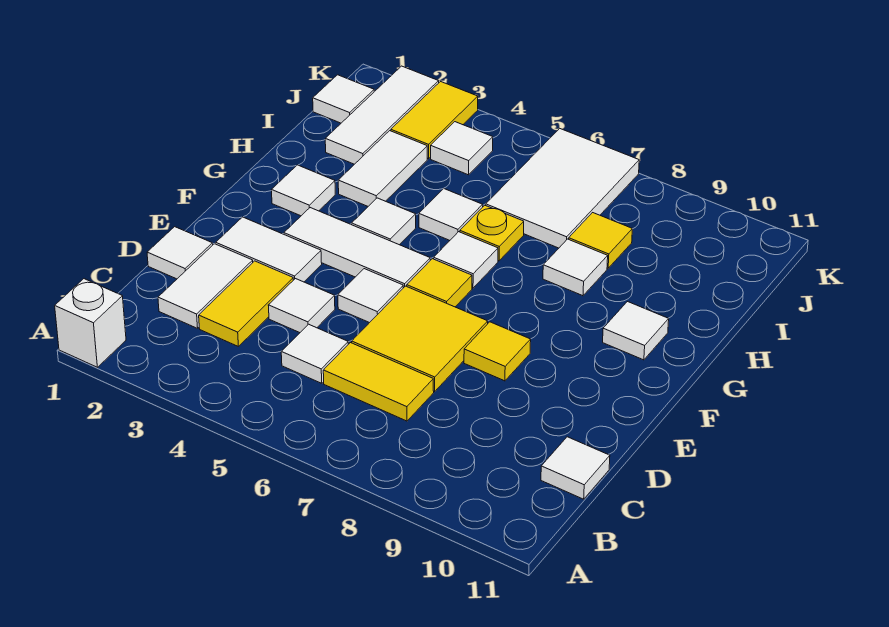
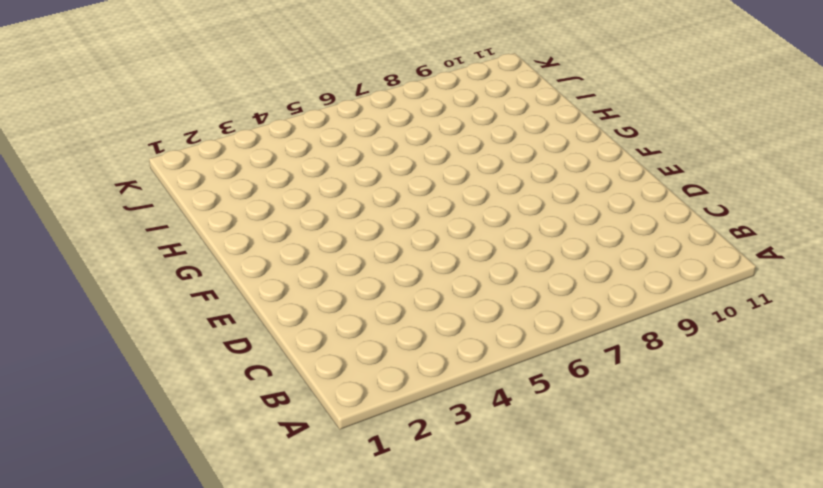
none -> white brick A1 level 1
none -> white tile C2:D2 level 1
none -> yellow tile C3:D3 level 1

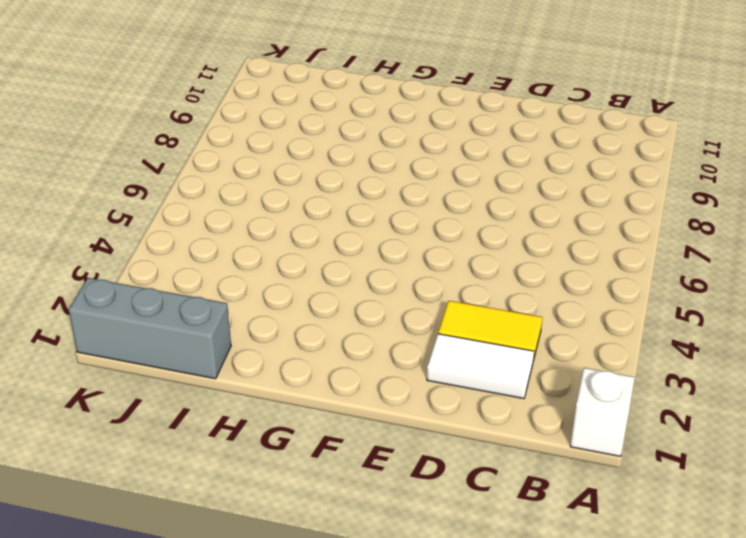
grey brick I1:K1 level 1 -> white tile J1 level 1
none -> white tile C5 level 1
none -> yellow tile C6:C7 level 1
none -> white tile C11 level 1

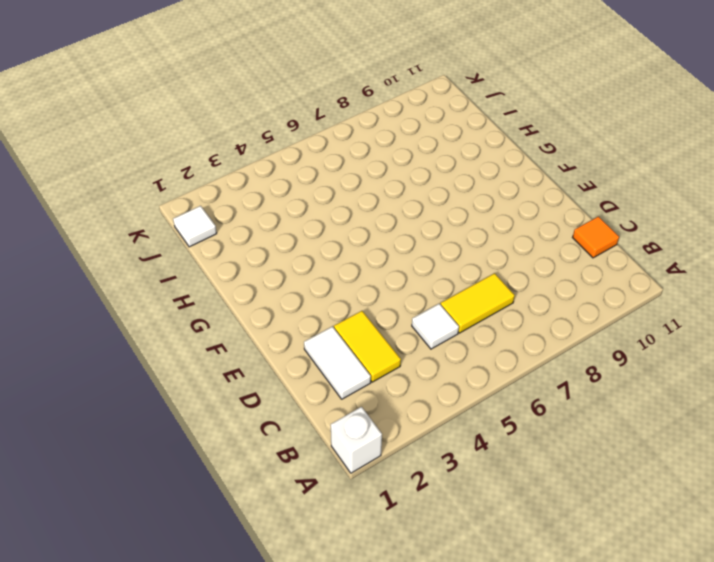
orange tile C11 level 1 -> white tile C11 level 1
none -> white tile D1 level 1
none -> white tile D4 level 1
none -> yellow tile D6:E7 level 1

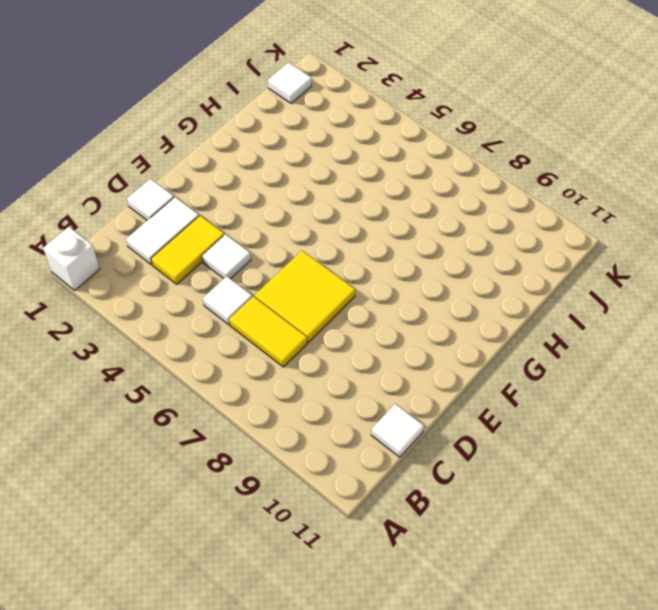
none -> white tile E2:E3 level 1
none -> white tile E5 level 1
none -> yellow tile E8 level 1

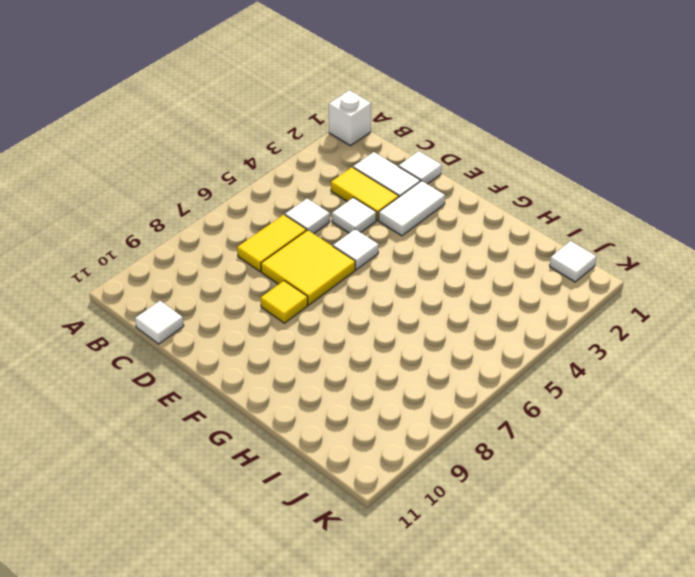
none -> white tile F3:F5 level 1
none -> yellow tile F6 level 1
none -> white tile G2 level 1

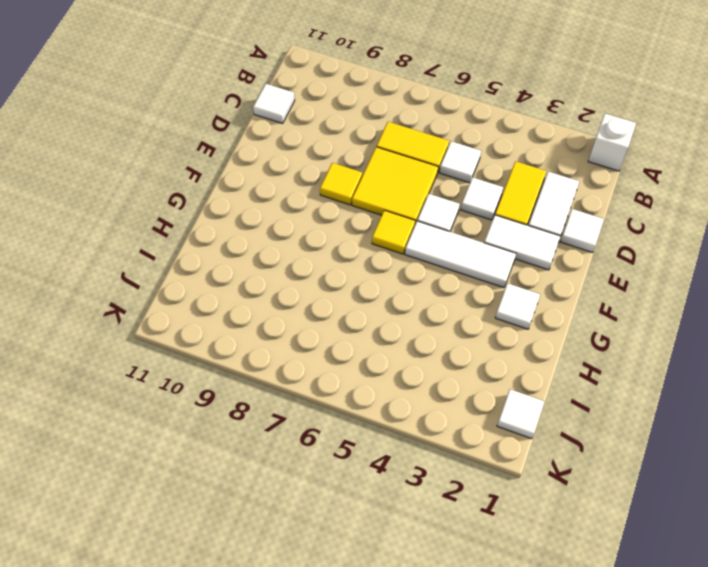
none -> white tile G4 level 1
none -> white tile G6 level 1
none -> white tile G10 level 1

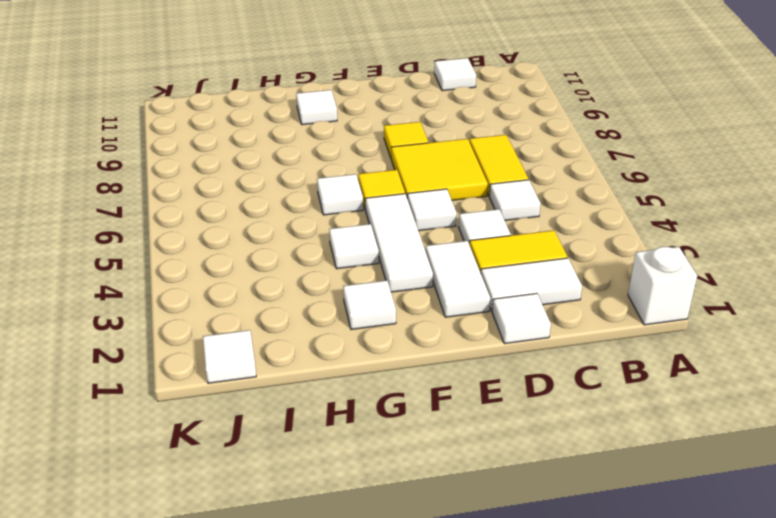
none -> white tile H3:I3 level 1
none -> white tile H5 level 1
none -> yellow plate H6 level 1

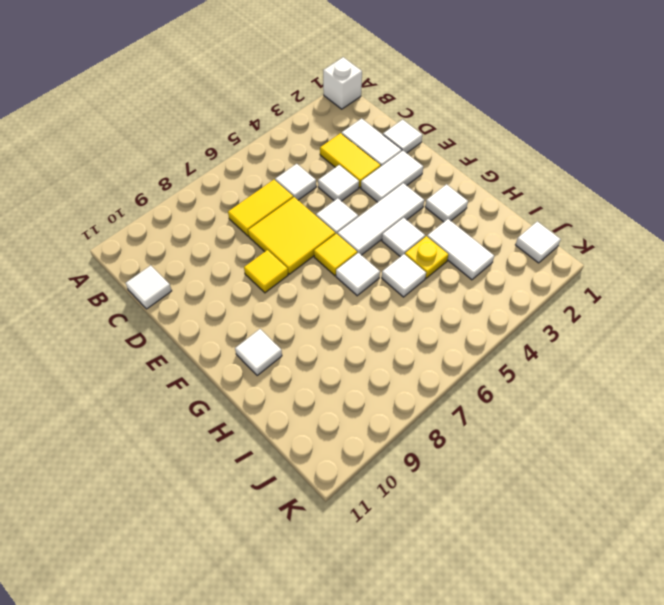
yellow plate H4 level 1 -> yellow plate H6 level 1
none -> white tile H8 level 1
none -> white tile I2:K2 level 1
none -> white tile I6:K7 level 1

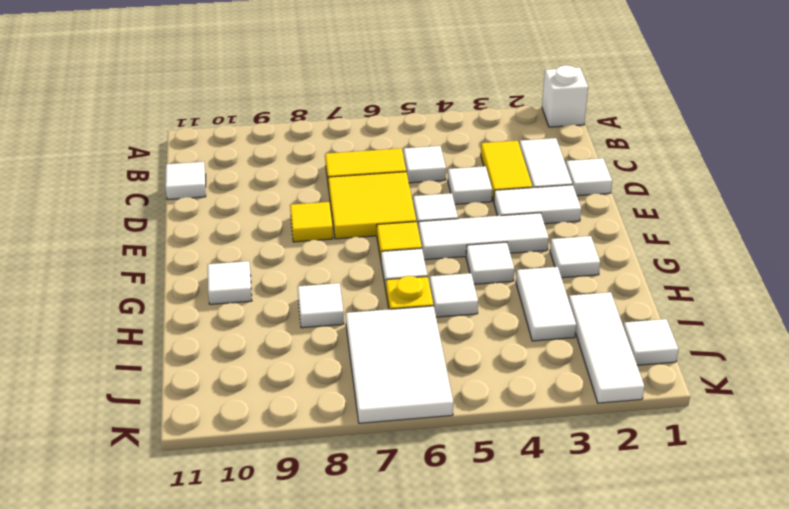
none -> yellow tile I8 level 1
none -> yellow tile J3:K3 level 1
none -> white tile J4 level 1

